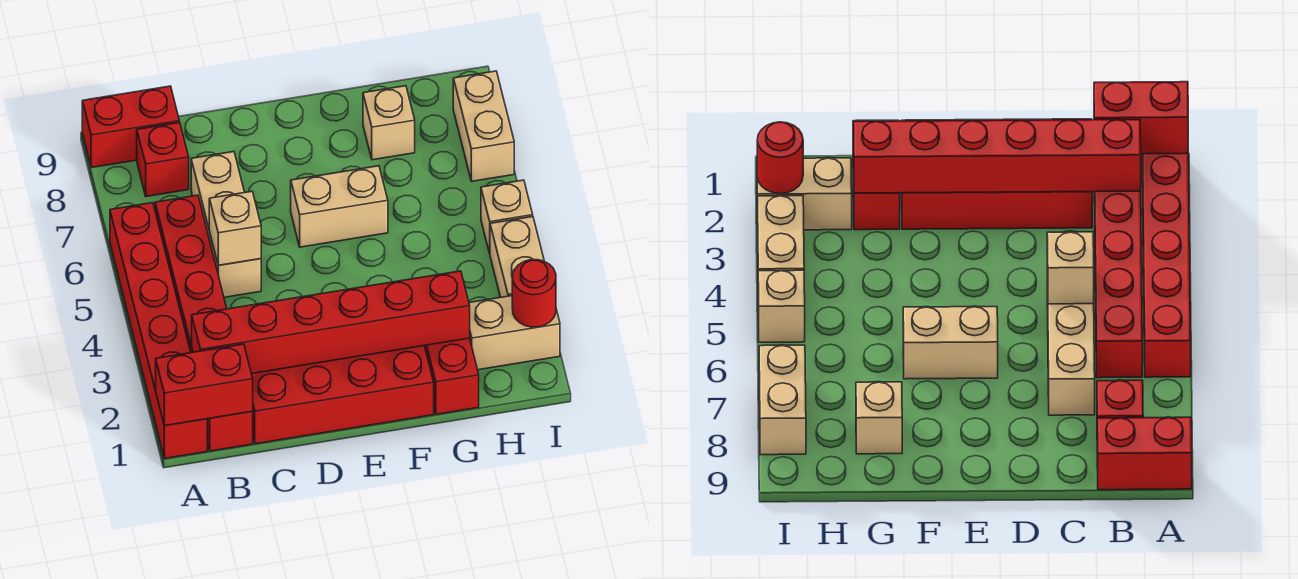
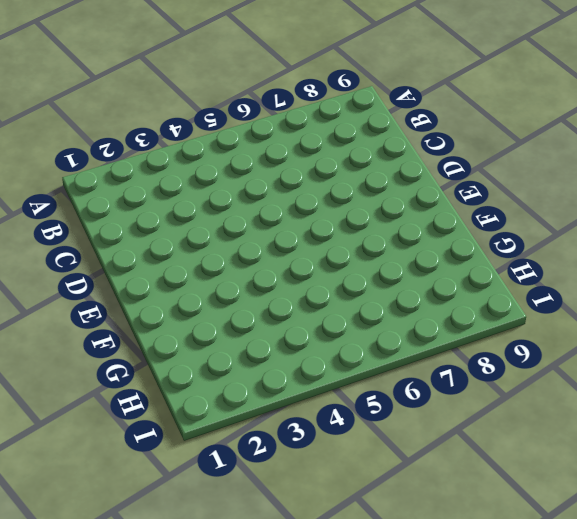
none -> red brick A1:A6 level 1
none -> red brick A9:B9 level 1
none -> red brick B1:B6 level 1

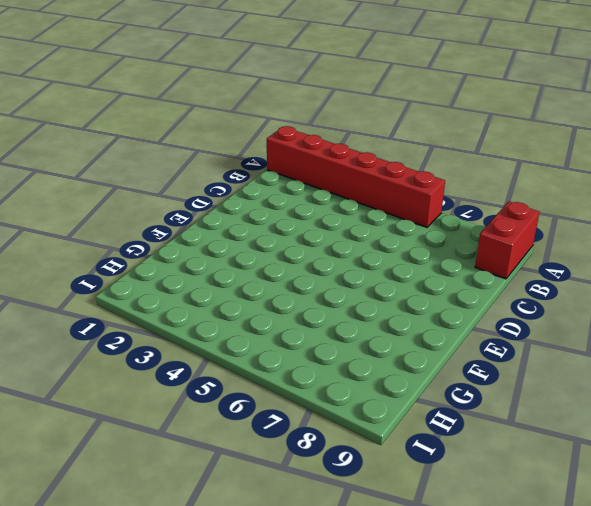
none -> red brick B1:B6 level 1
none -> red brick B8 level 1
none -> red brick C1:F2 level 1

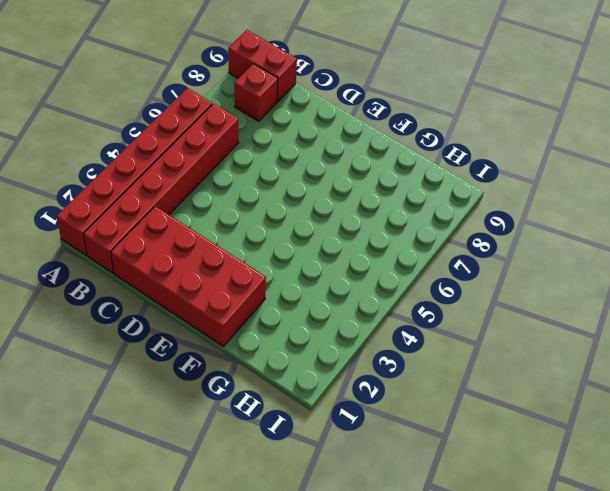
none -> tan brick C5:C7 level 1
none -> tan brick E6:F6 level 1
none -> red brick G1:G2 level 1

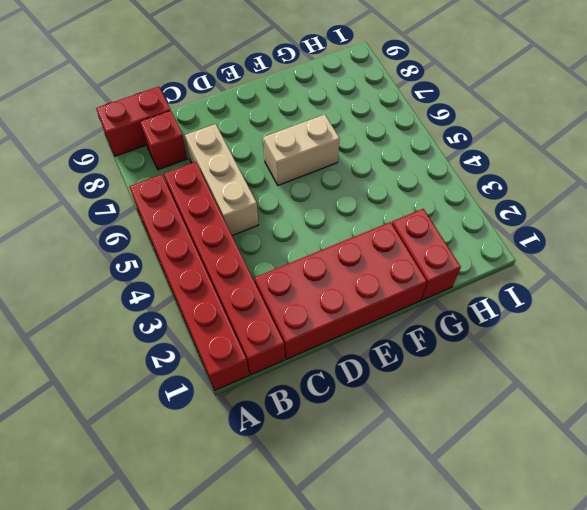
none -> tan brick G8 level 1
none -> tan brick H2:I2 level 1
none -> tan brick I3:I4 level 1

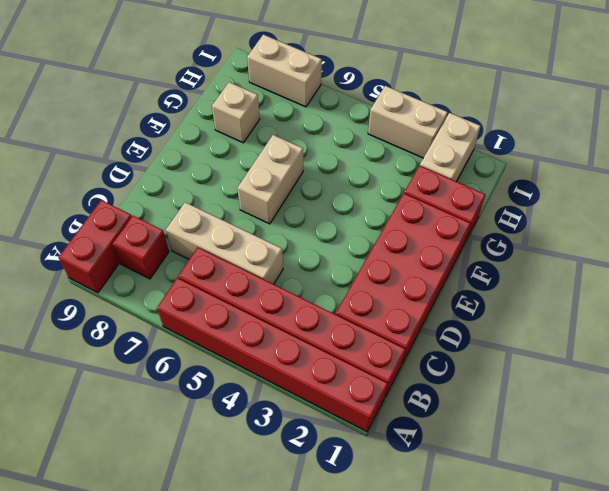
none -> tan brick I5 level 1
none -> red brick A1:B1 level 2
none -> red brick B2:G2 level 2

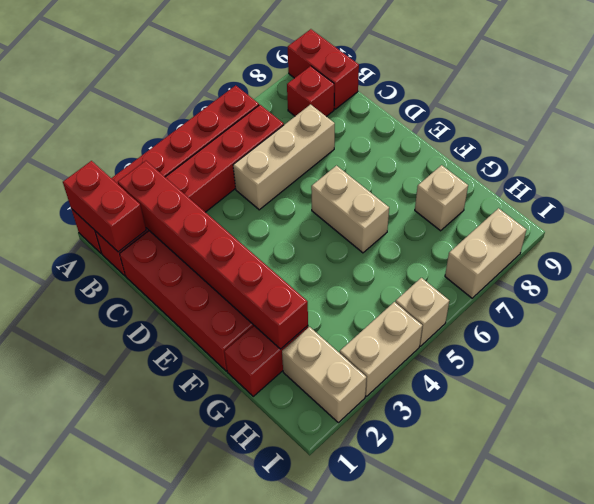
none -> tan brick C5 level 2
none -> red round brick I2 level 2

